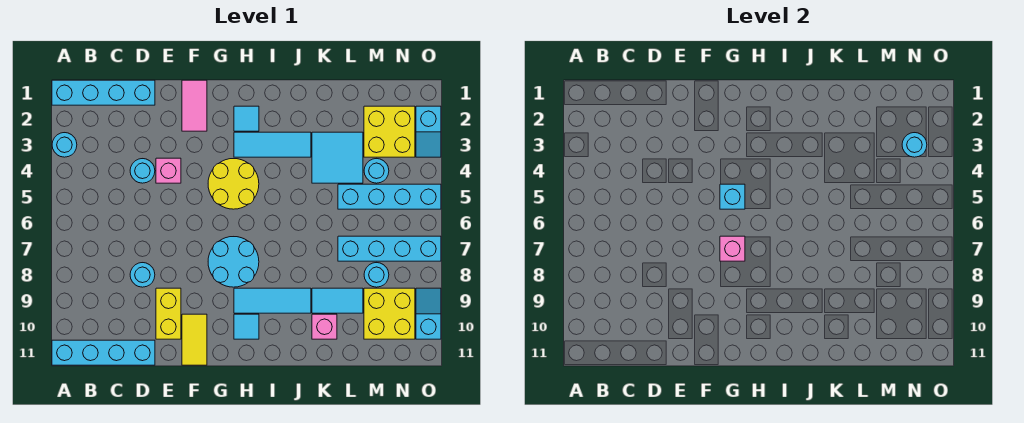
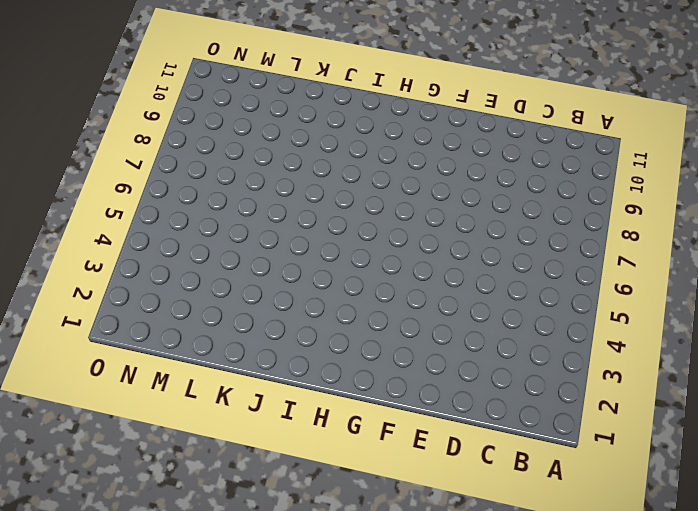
none -> cyan brick A1:D1 level 1
none -> cyan round brick A3 level 1
none -> cyan brick A11:D11 level 1

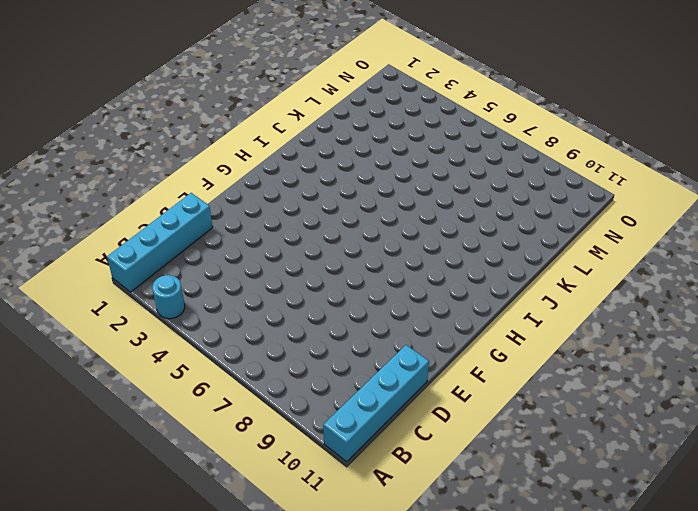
none -> cyan round brick D4 level 1
none -> cyan round brick D8 level 1
none -> pink brick E4 level 1

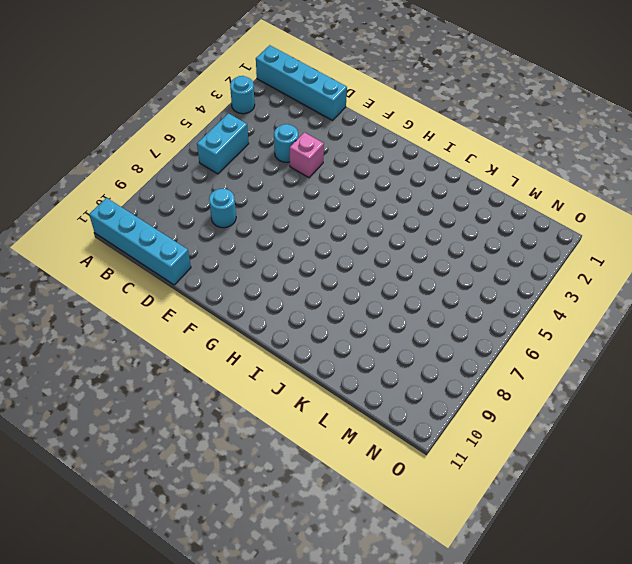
cyan brick B5:B6 level 1 -> none
none -> yellow brick E9:E10 level 1
none -> pink tile F1:F2 level 1
none -> yellow tile F10:F11 level 1

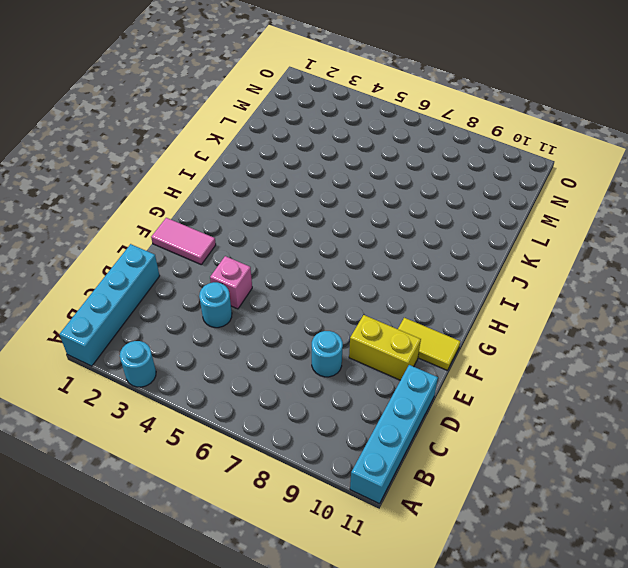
none -> yellow round brick G4:H5 level 1
none -> cyan round brick G7:H8 level 1
none -> cyan tile H2 level 1

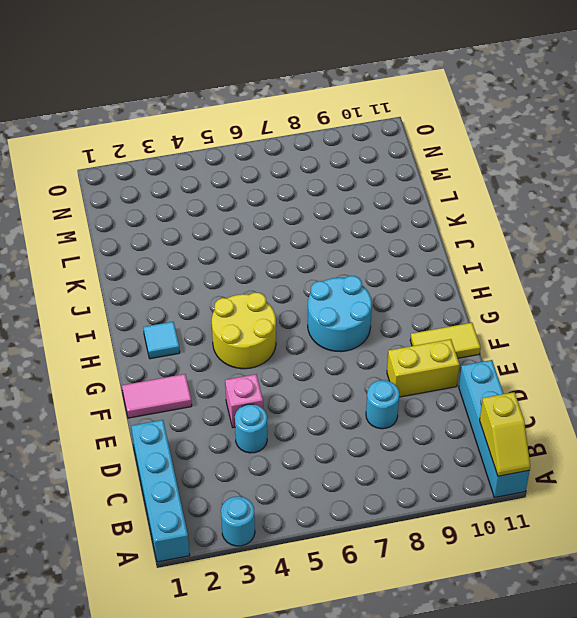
yellow slope A11:B11 level 2 top B -> none
none -> cyan tile H3:J3 level 1
none -> cyan tile H9:J9 level 1
none -> cyan tile H10 level 1

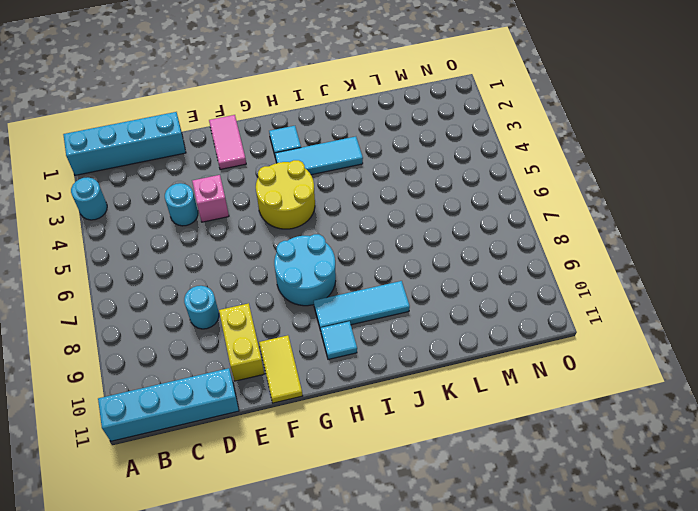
none -> cyan tile K3:L4 level 1
none -> cyan tile K9:L9 level 1
none -> pink brick K10 level 1

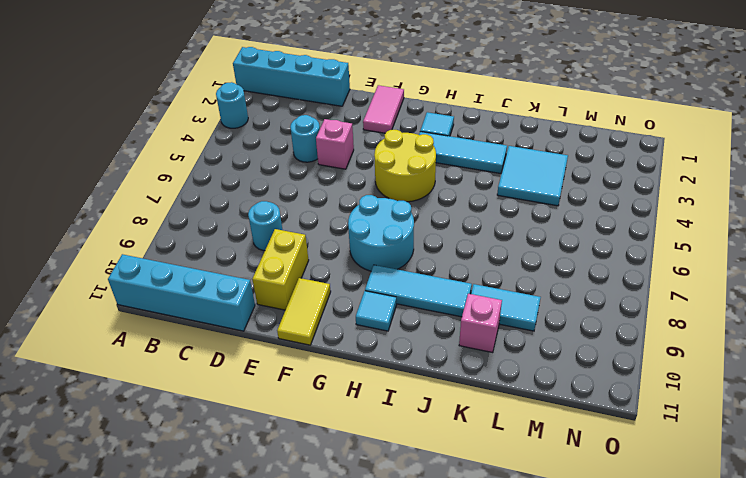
none -> cyan brick L5:O5 level 1
none -> cyan brick L7:O7 level 1
none -> yellow brick M2:N3 level 1

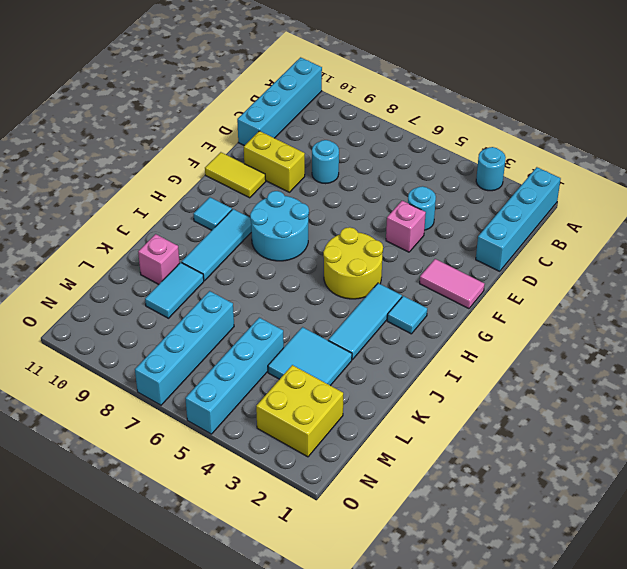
none -> cyan round brick M4 level 1
none -> cyan round brick M8 level 1
none -> yellow brick M9:N10 level 1

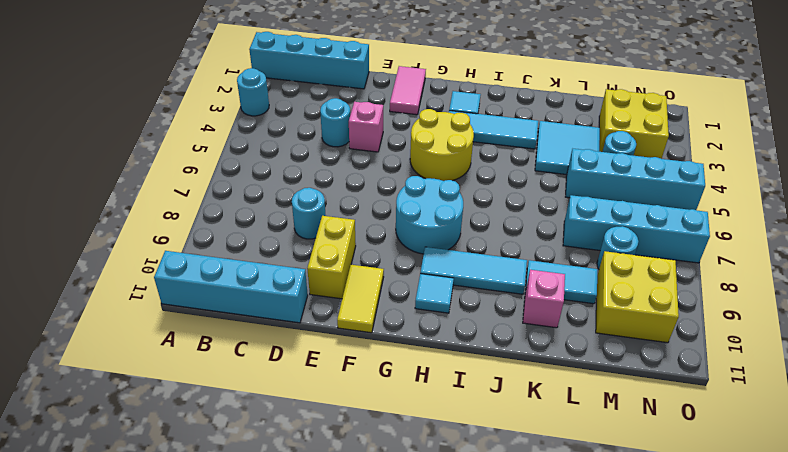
none -> cyan slope O2:O3 level 1 top 2
none -> cyan slope O9:O10 level 1 top 10
none -> cyan brick G5 level 2

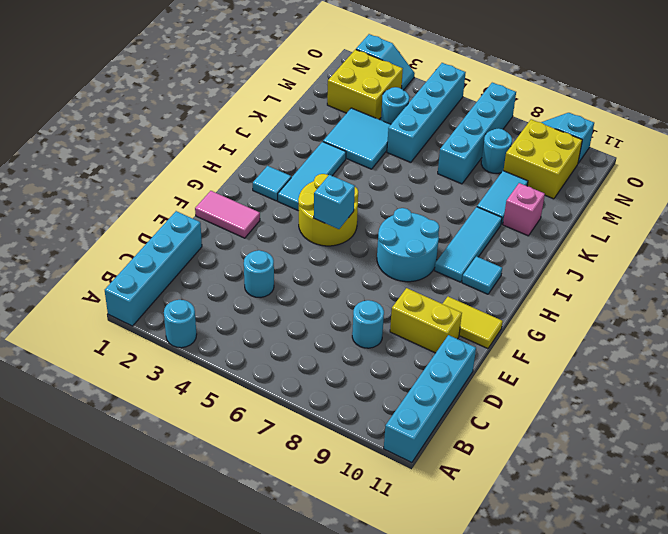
none -> pink brick E4 level 1
none -> pink brick G7 level 2
none -> cyan round brick N3 level 2

